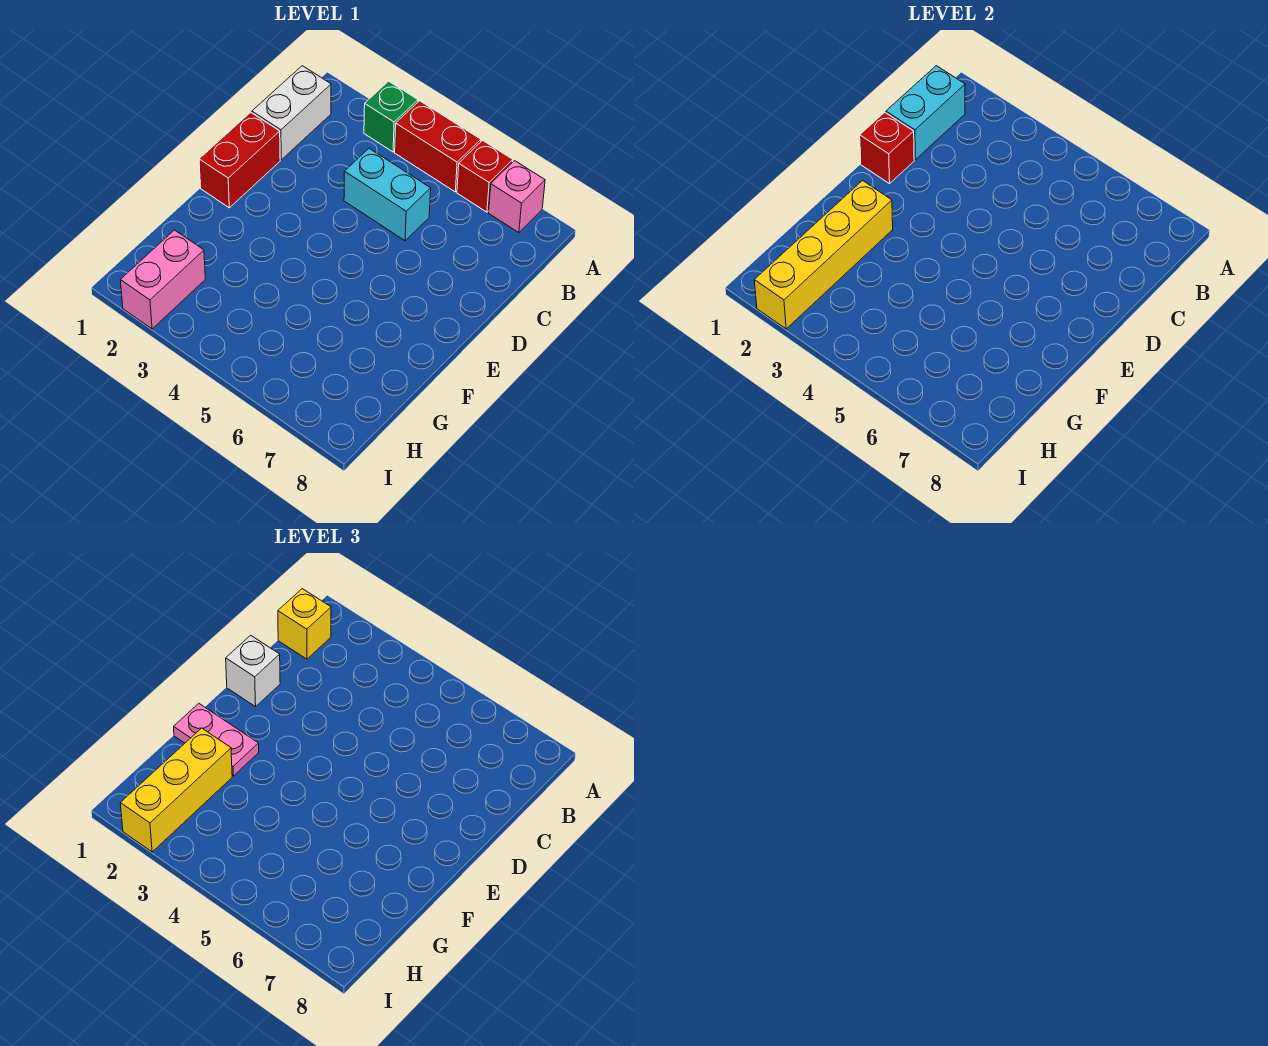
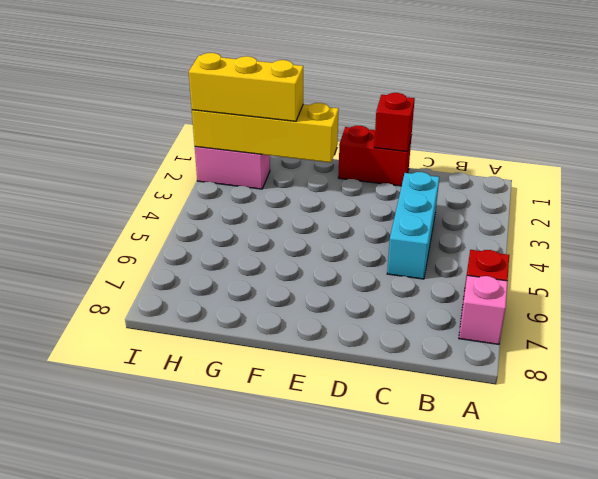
cyan brick C3:C5 level 1 -> cyan brick C4:C5 level 1
none -> green brick A3 level 1
none -> red brick A4:A5 level 1
none -> white brick B1:C1 level 1

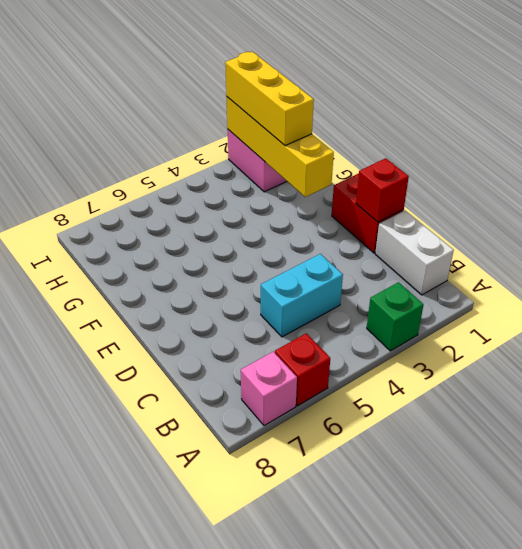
none -> red brick A4:A5 level 1
none -> cyan brick B1:C1 level 2
none -> yellow brick B1 level 3

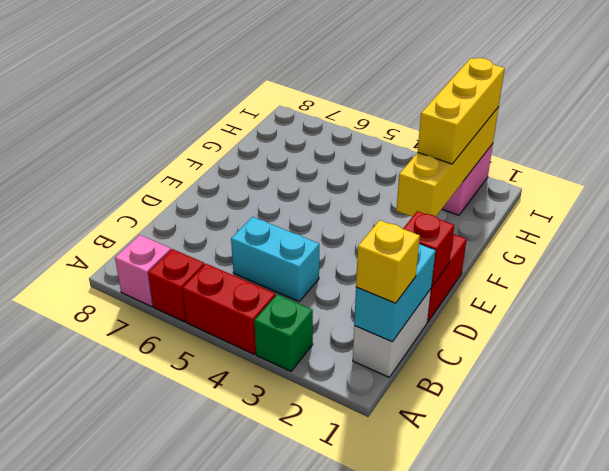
none -> white brick D1 level 3
none -> pink plate F1:F2 level 3

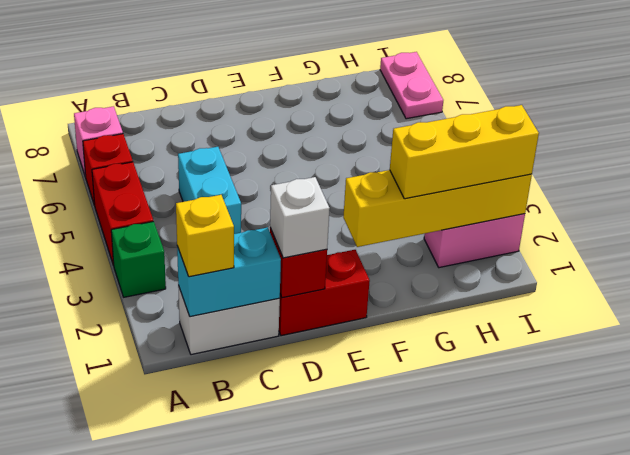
pink plate I7:I8 level 1 -> pink plate F1:F2 level 3

